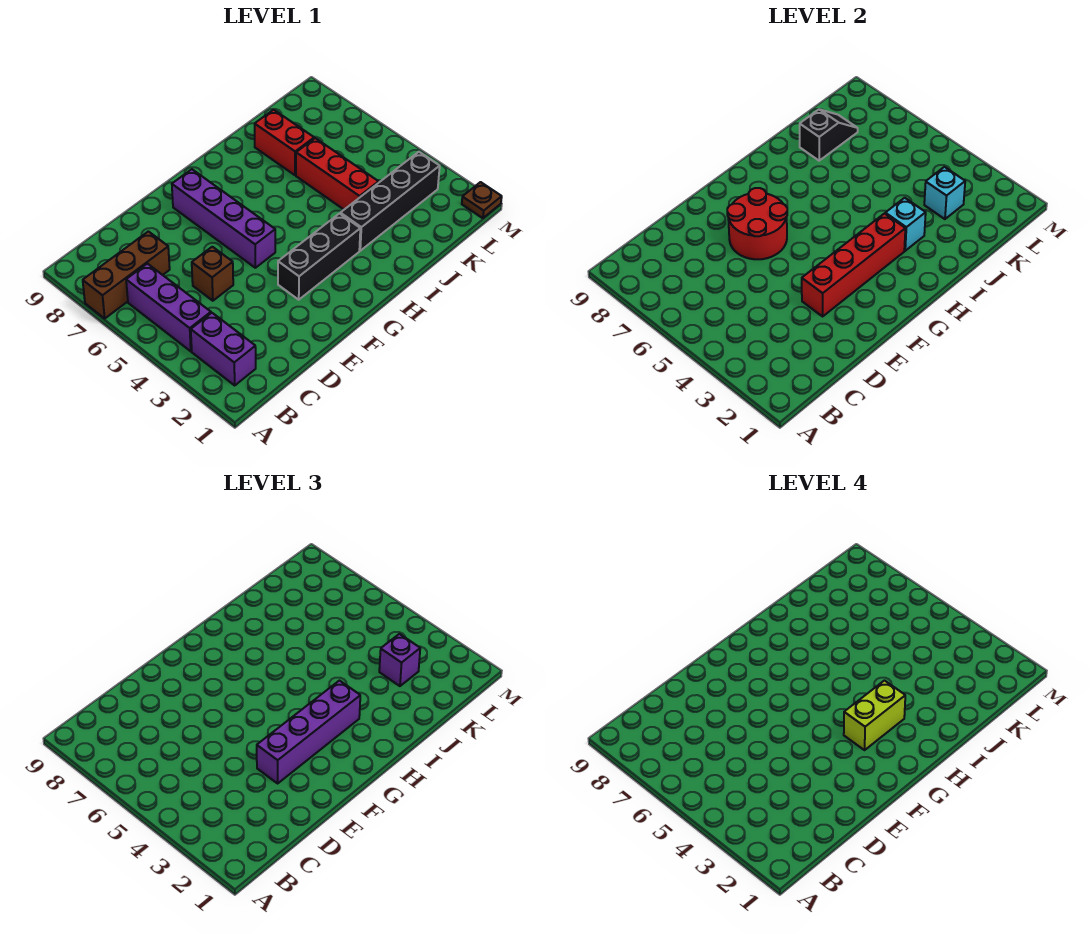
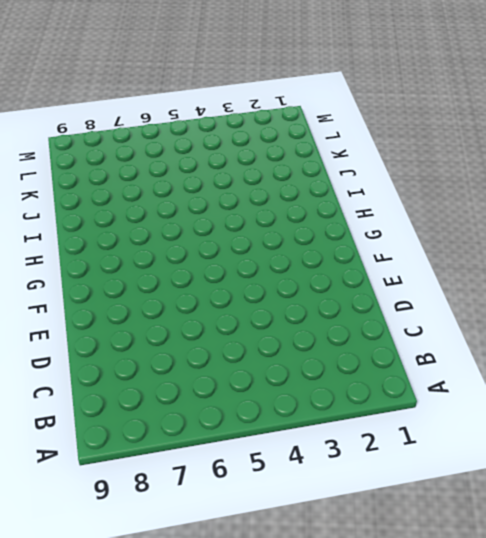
none -> brown brick A7:C7 level 1
none -> purple brick B2:B3 level 1
none -> purple brick B4:B6 level 1

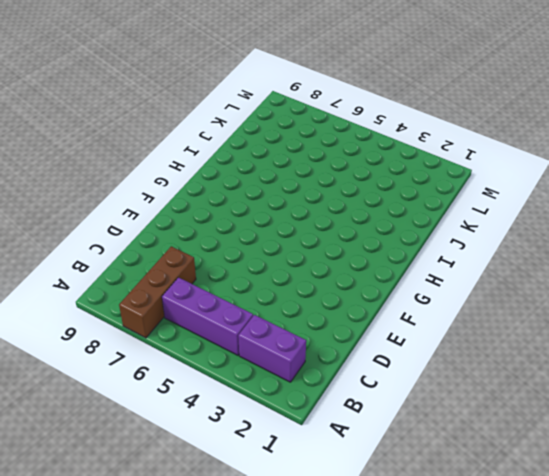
none -> brown brick D5 level 1
none -> black brick F3:H3 level 1
none -> purple brick F5:F8 level 1

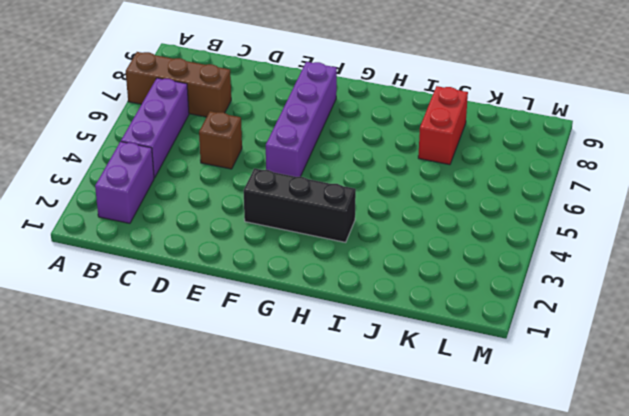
none -> black brick I3:L3 level 1
none -> red brick J4:J6 level 1
none -> brown plate M1 level 1

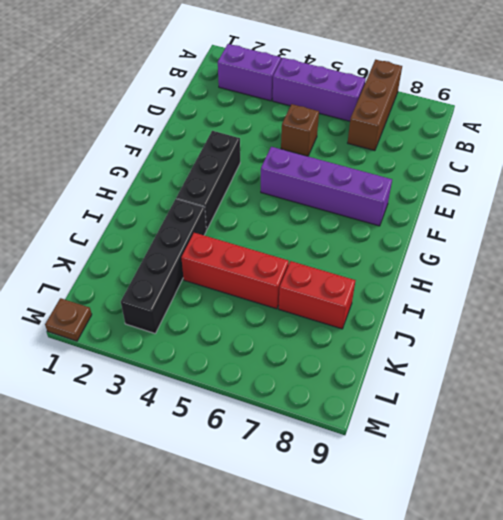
none -> red brick E3:H3 level 2
none -> red round brick E6:F7 level 2
none -> cyan brick I3 level 2

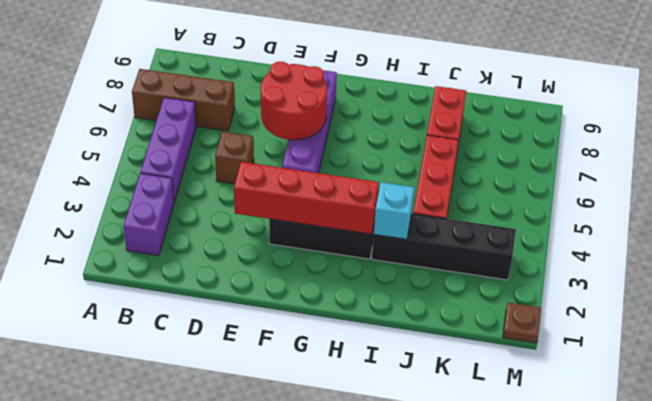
none -> black slope J8:K8 level 2 top J
none -> cyan brick K3 level 2
none -> purple brick E3:H3 level 3

